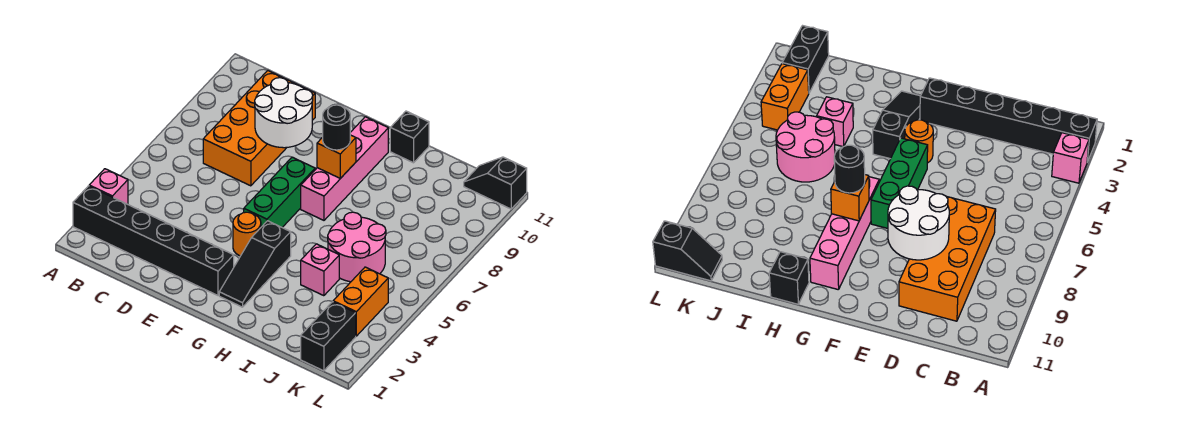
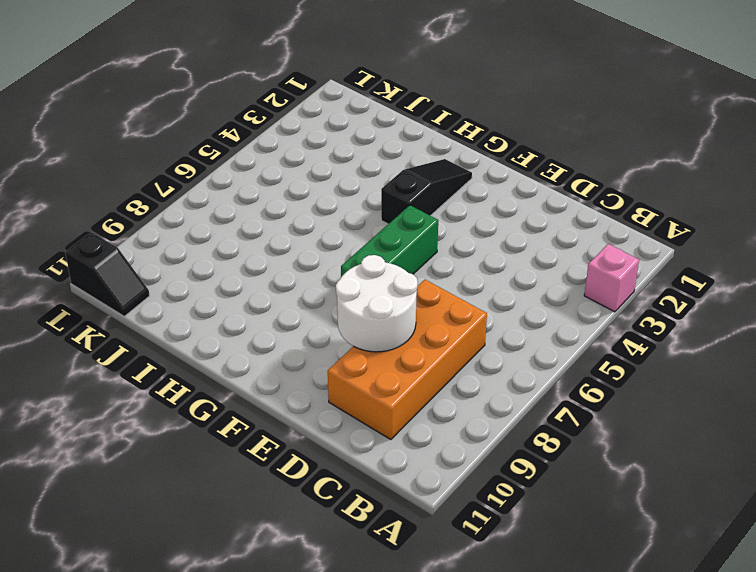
none -> black brick A2:F2 level 1
none -> orange round brick F4 level 1
none -> pink brick G7:G10 level 1

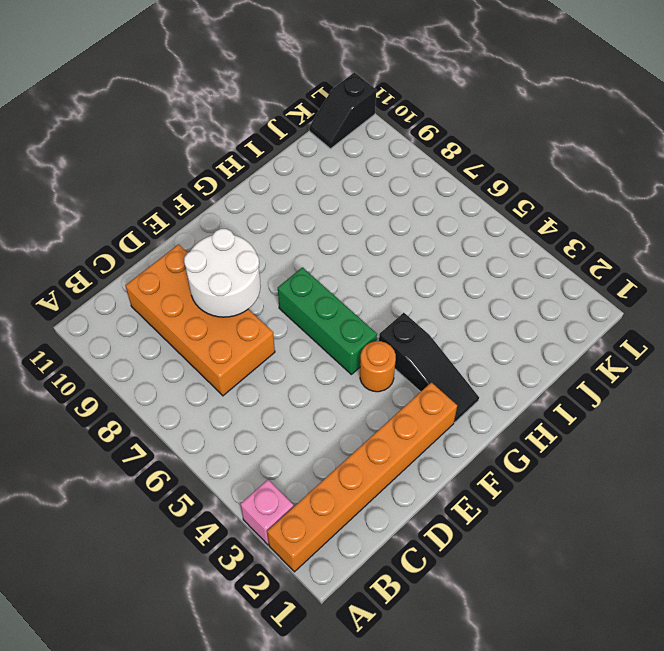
orange brick A2:F2 level 1 -> black brick A2:F2 level 1
none -> pink brick G7:G10 level 1
none -> black brick H11 level 1
none -> pink brick I4 level 1

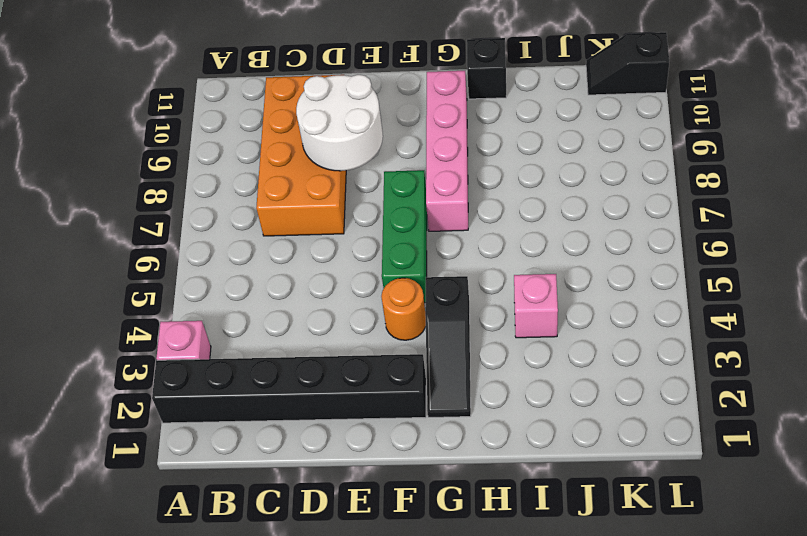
none -> pink round brick I5:J6 level 1
none -> black brick K1:K2 level 1
none -> orange brick K3:K4 level 1

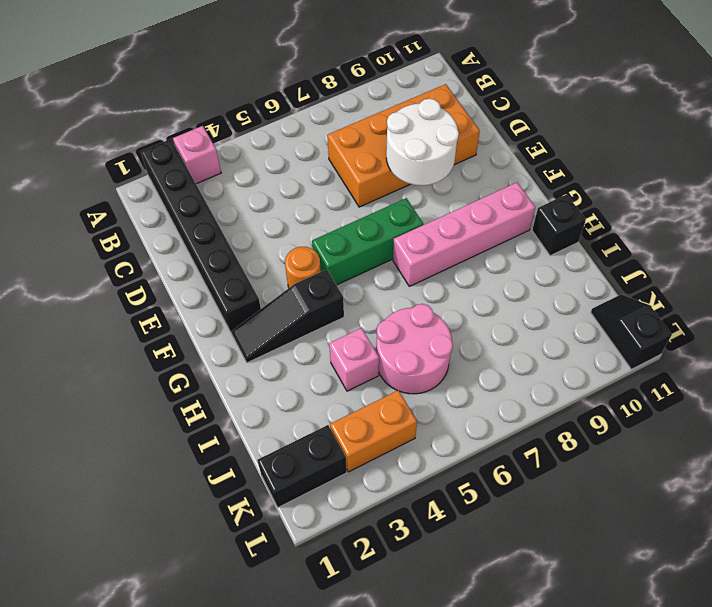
none -> orange brick G8 level 2
none -> black round brick G8 level 3

